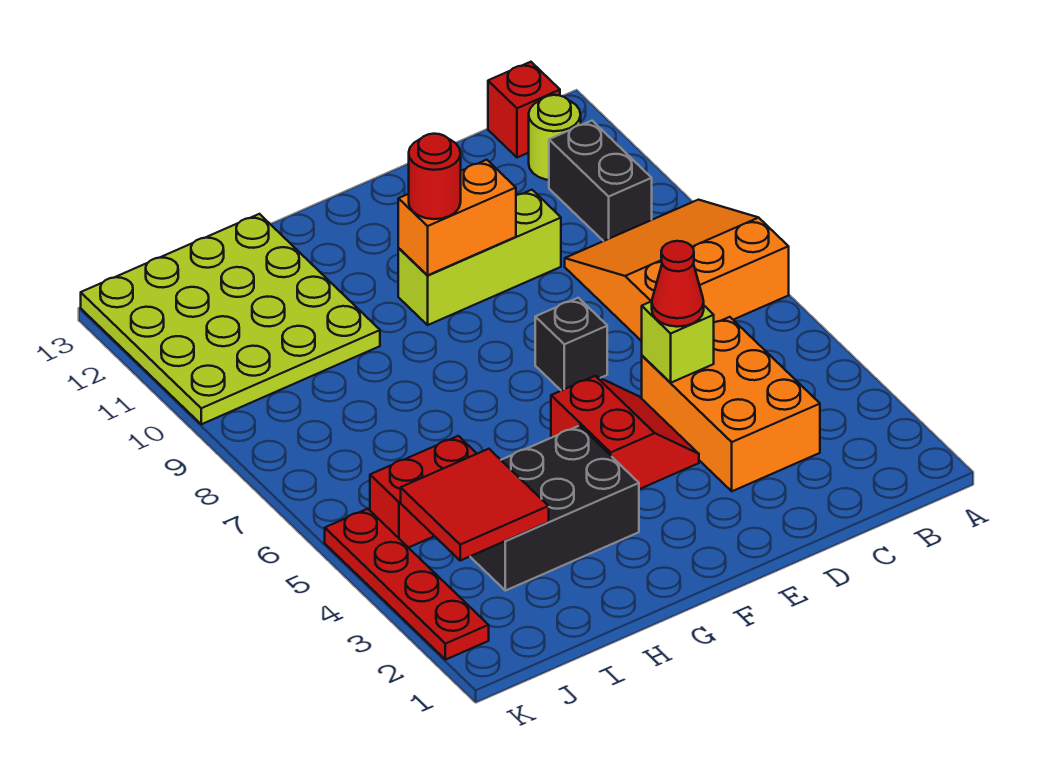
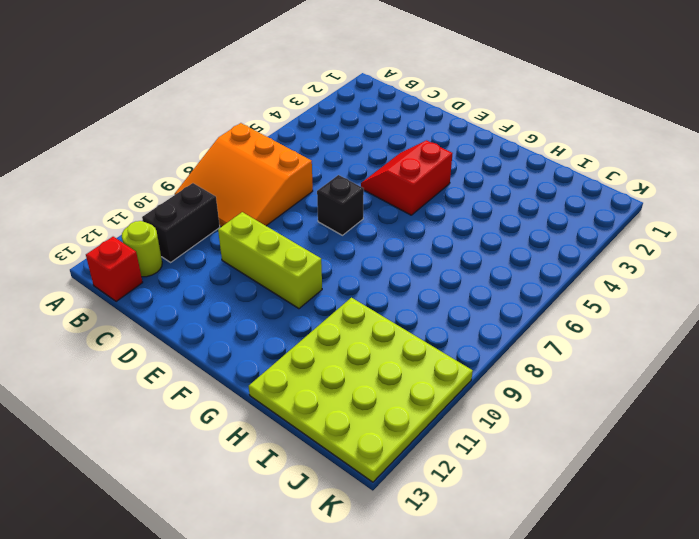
none -> orange brick C3:D5 level 1
none -> black brick G3:I4 level 1
none -> red brick I5:J5 level 1

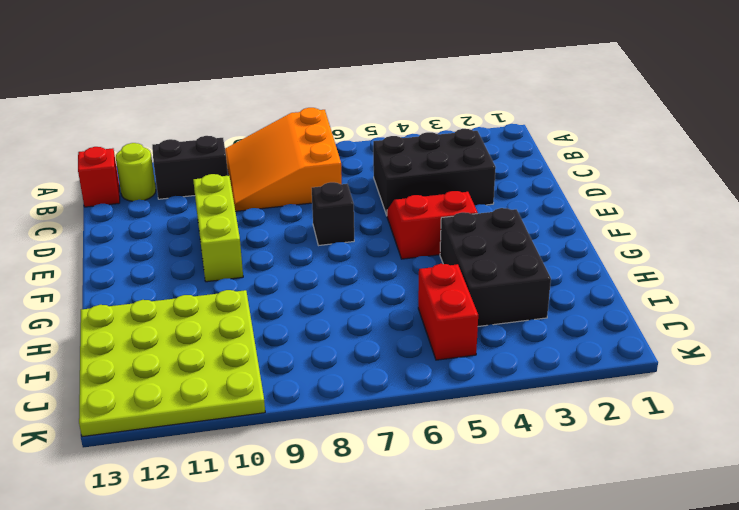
black brick C3:D5 level 1 -> orange brick C3:D5 level 1
none -> red plate K2:K5 level 1
none -> lime brick D5 level 2
none -> orange brick E10:F10 level 2

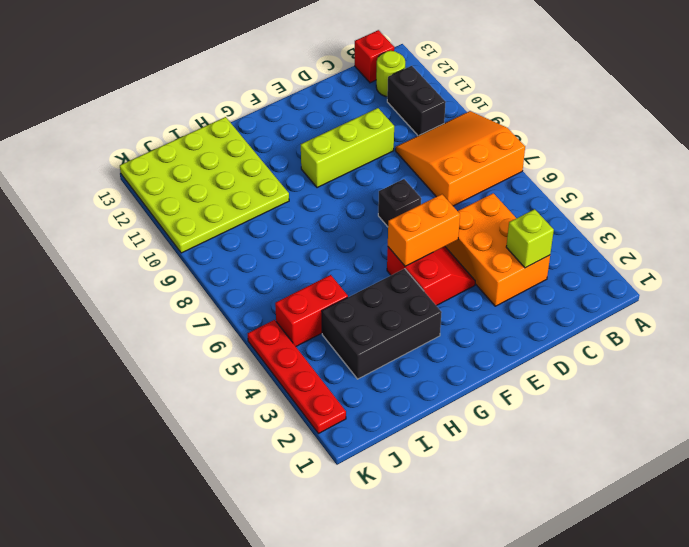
lime brick C3 level 2 -> lime brick D5 level 2
orange brick E5:F5 level 2 -> orange brick E10:F10 level 2
none -> red tile I3:J4 level 2
none -> red cone D5 level 3
none -> red round brick F10 level 3

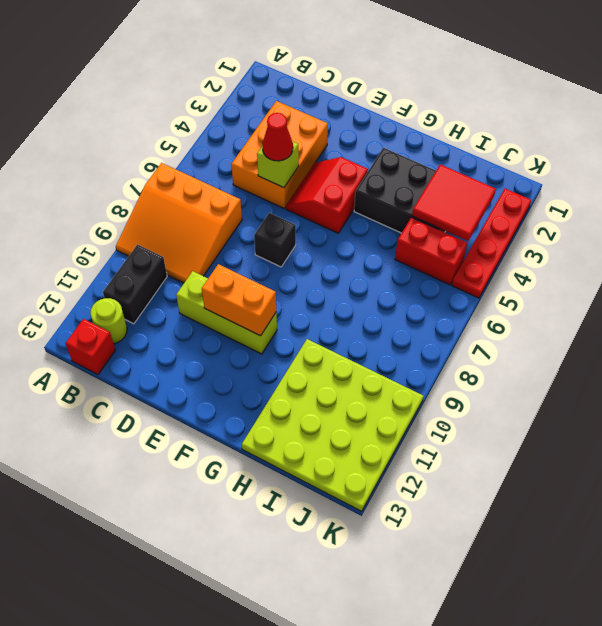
none -> red round brick F10 level 3

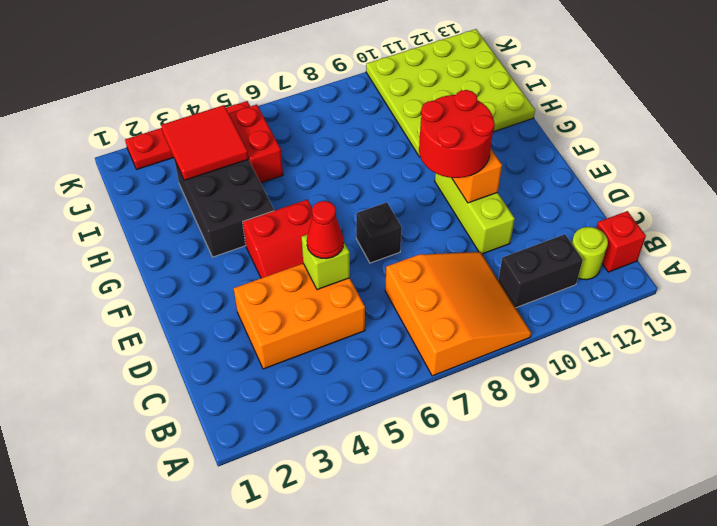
red round brick E9:F10 level 3 -> red round brick F10 level 3

